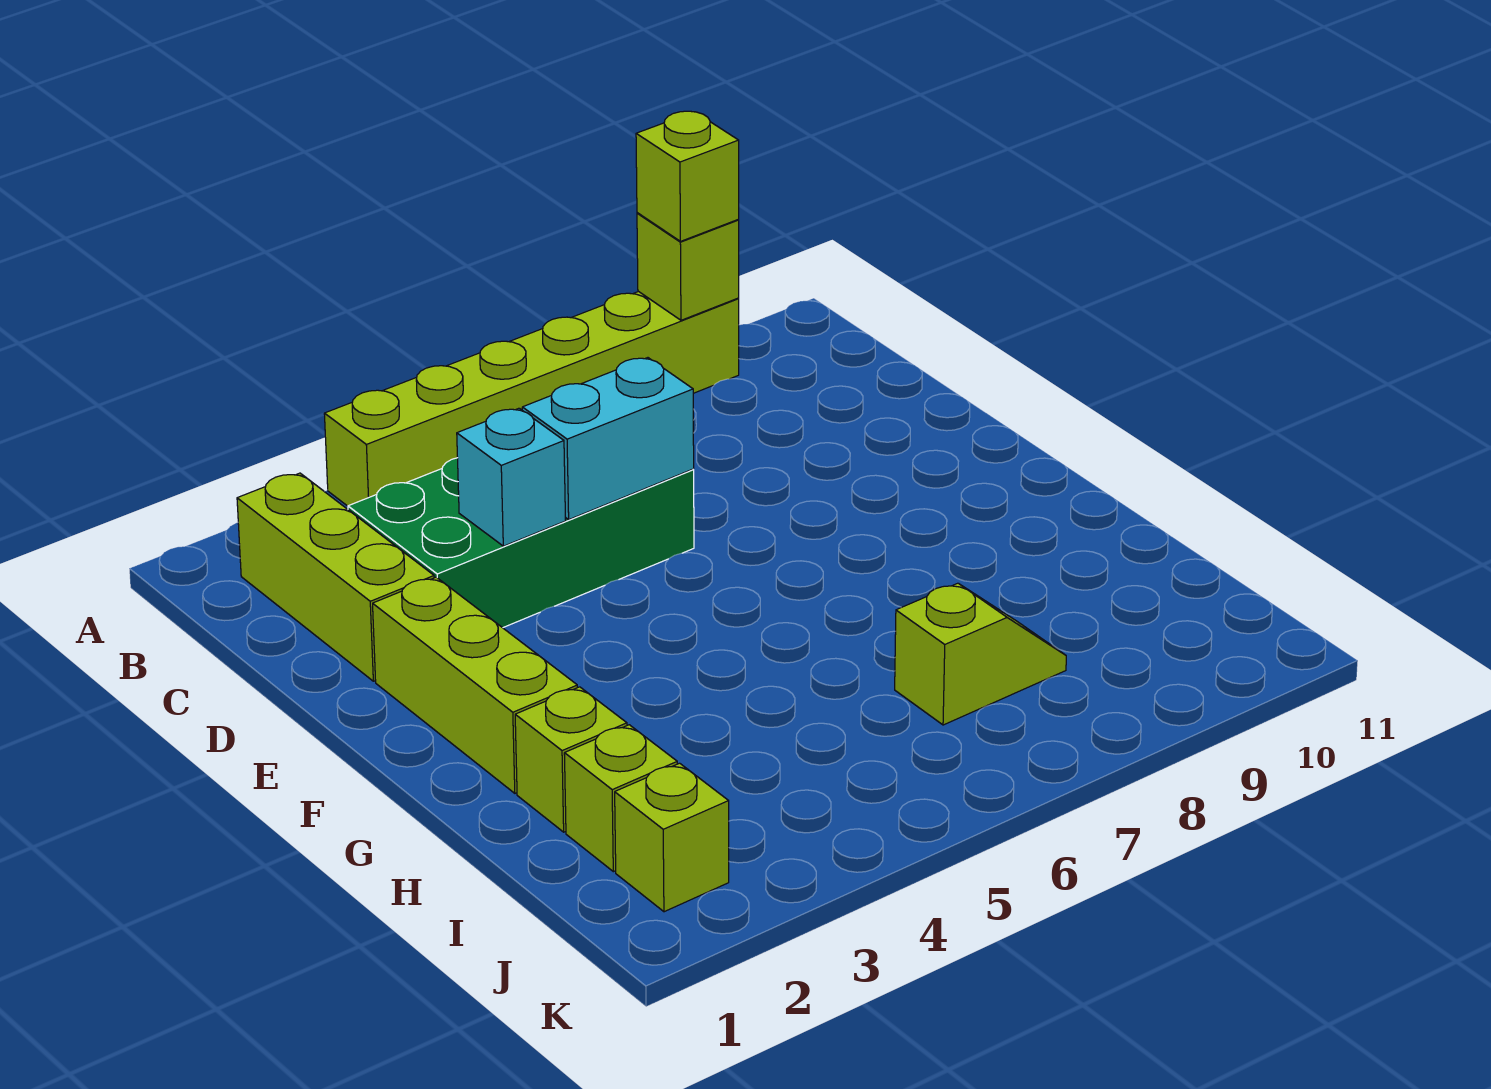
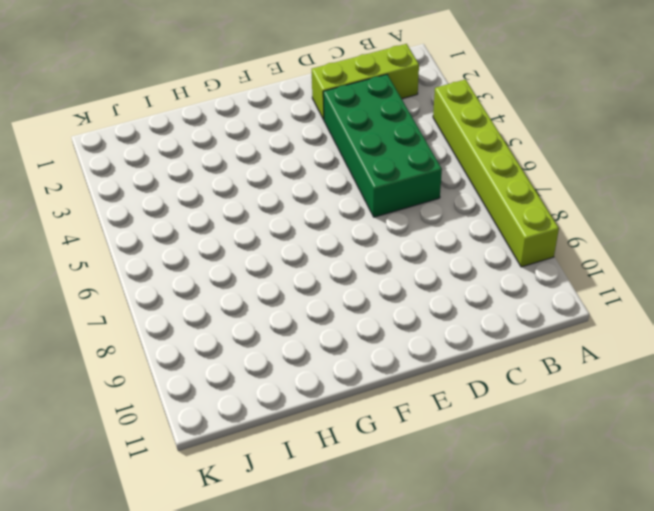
none -> lime brick E2:G2 level 1
none -> lime brick H2 level 1
none -> lime brick I2 level 1

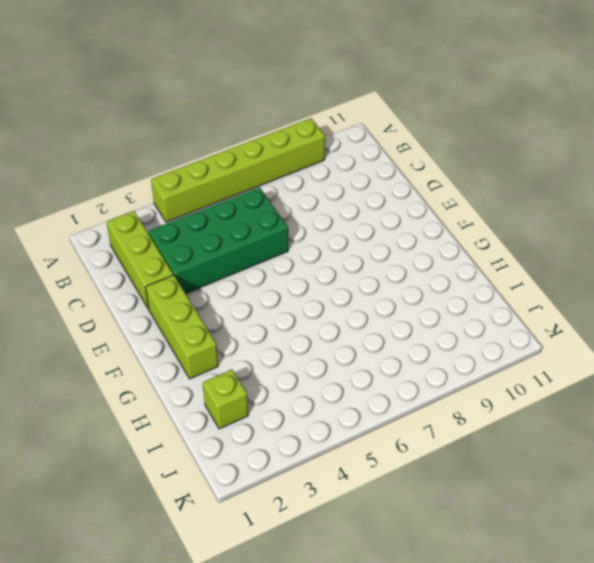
none -> lime brick H2 level 1
none -> lime slope I7:I8 level 1 top 7
none -> lime brick J2 level 1

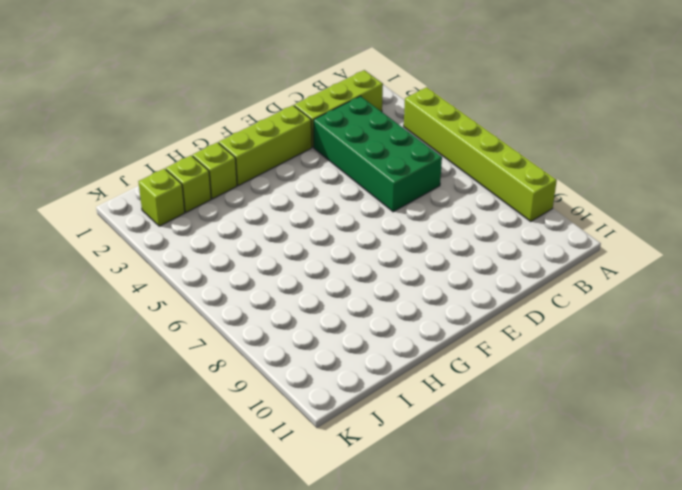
none -> lime slope I7:I8 level 1 top 7
none -> lime brick A9 level 2
none -> cyan brick D4 level 2

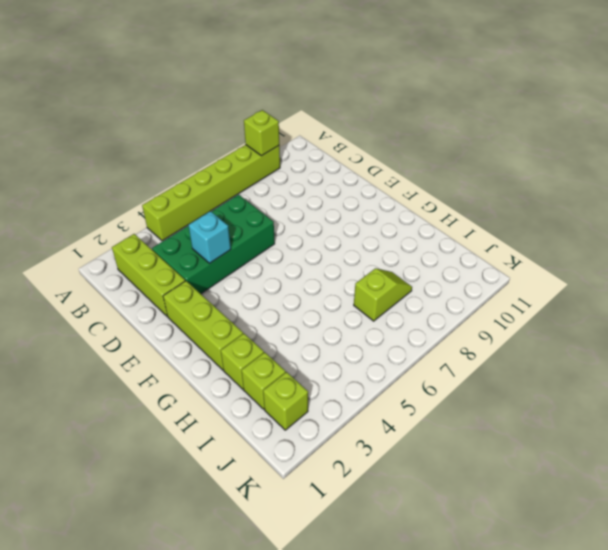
none -> cyan brick D5:D6 level 2
none -> lime brick A9 level 3

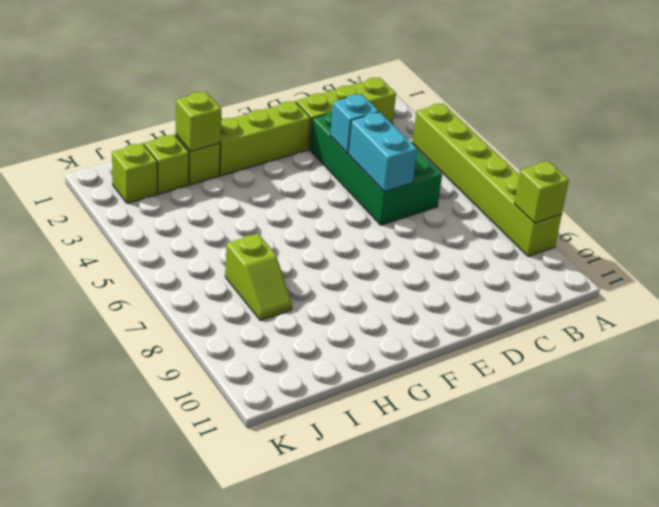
lime brick H2 level 2 -> lime brick A9 level 3

